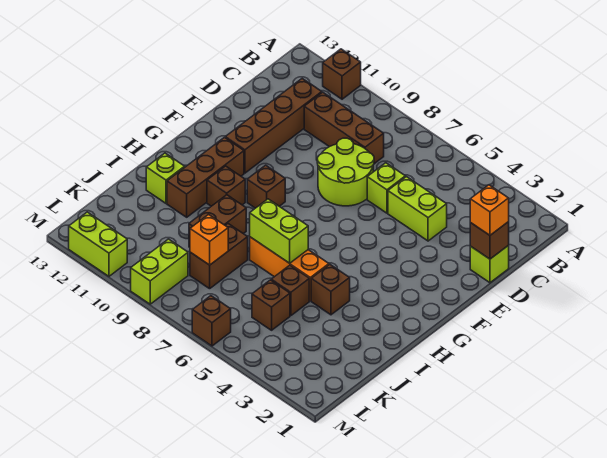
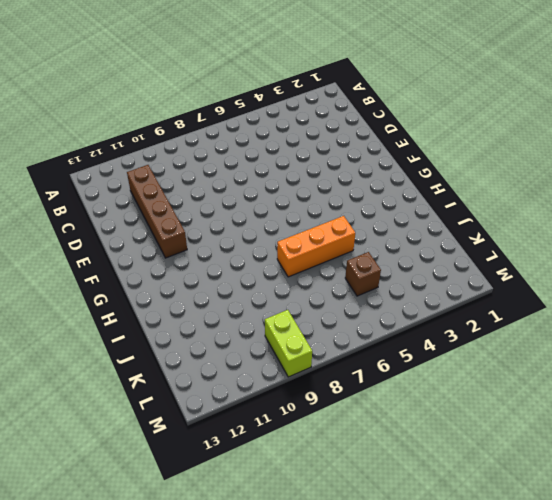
none -> brown brick A11 level 1
none -> brown brick C8:C10 level 1
none -> lime brick D1 level 1

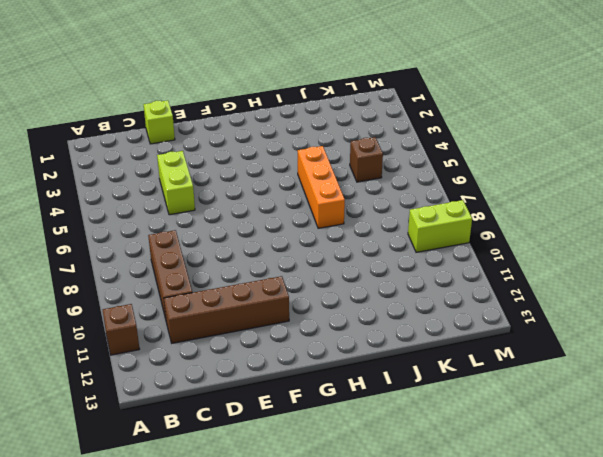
none -> lime brick D6 level 1
none -> lime round brick D7:E8 level 1
none -> brown brick G9 level 1

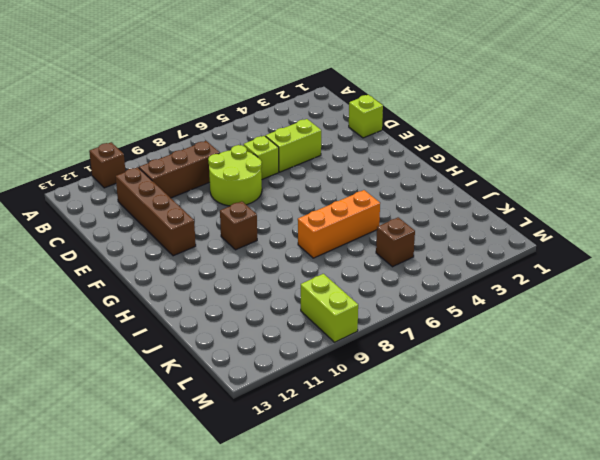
none -> brown brick G11:I11 level 1
none -> brown brick H10 level 1
none -> brown brick I4 level 1

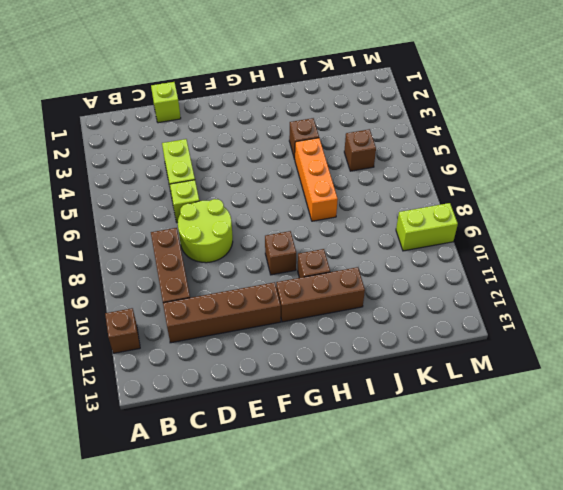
none -> brown brick I9:J9 level 1
none -> lime brick I12 level 1
none -> brown brick J5 level 1

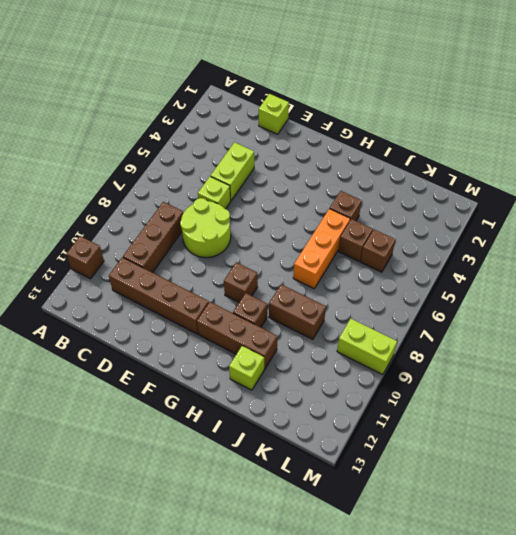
none -> brown brick J8:K8 level 1
none -> brown brick M6 level 1
none -> lime brick M11:M12 level 1

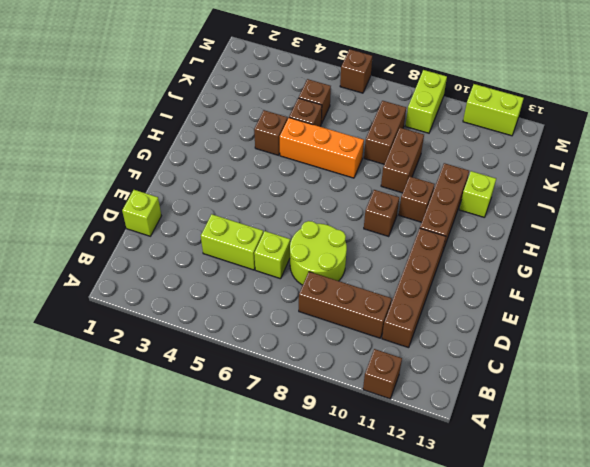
none -> brown brick D1 level 2
none -> lime brick I6:I7 level 2
none -> orange brick K8 level 2

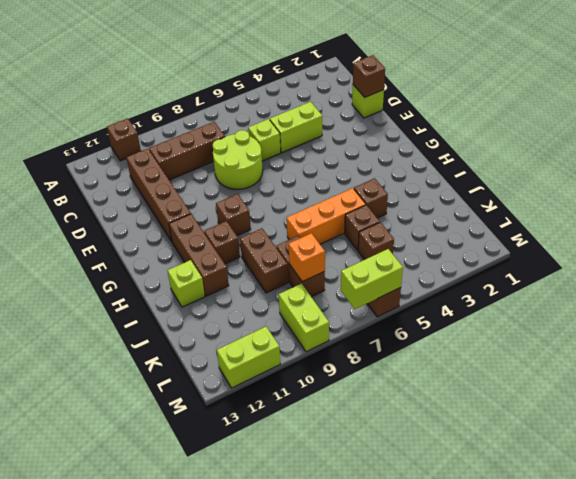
lime brick M6:M7 level 2 -> lime brick I6:I7 level 2
none -> orange brick D1 level 3

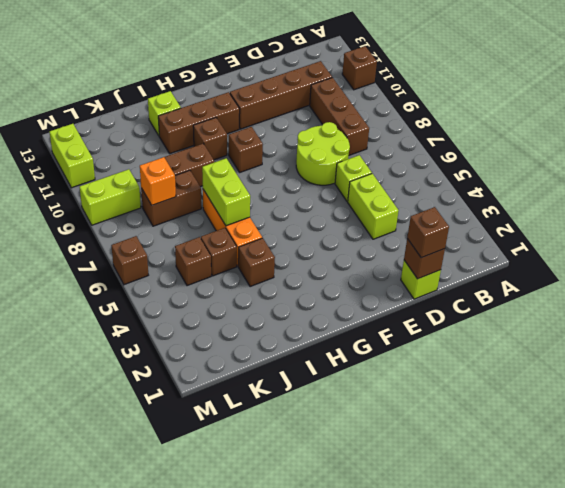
brown brick D1 level 3 -> orange brick D1 level 3

